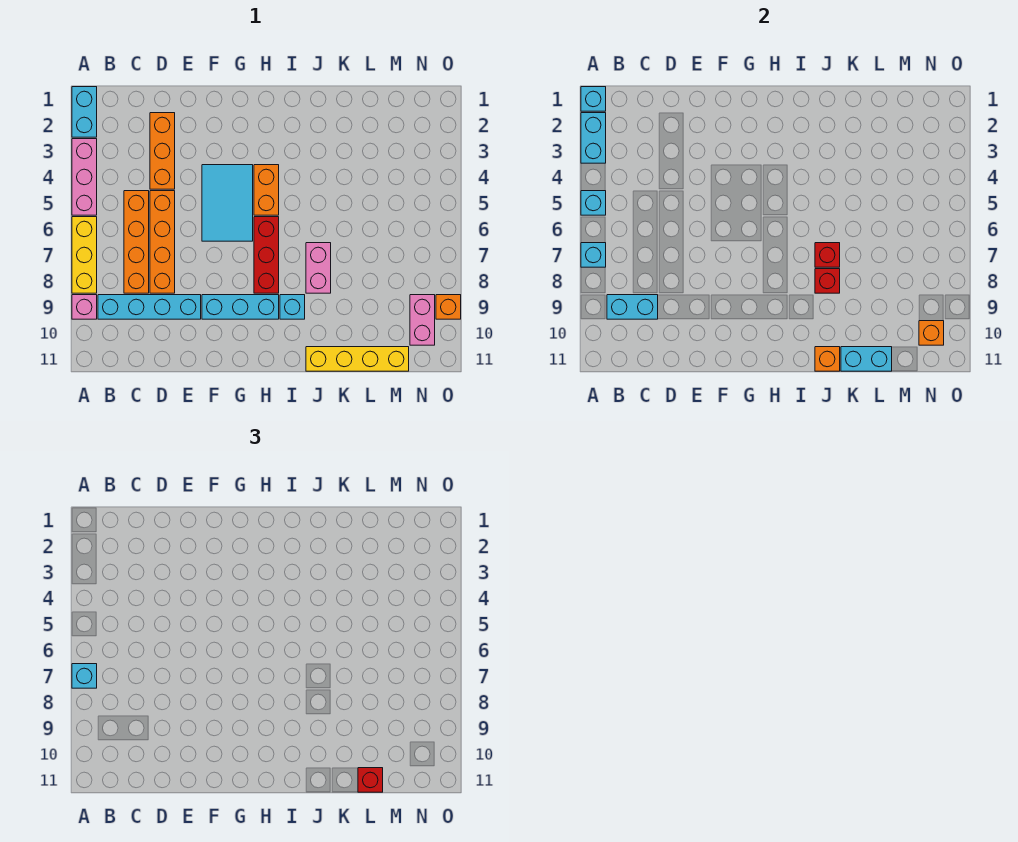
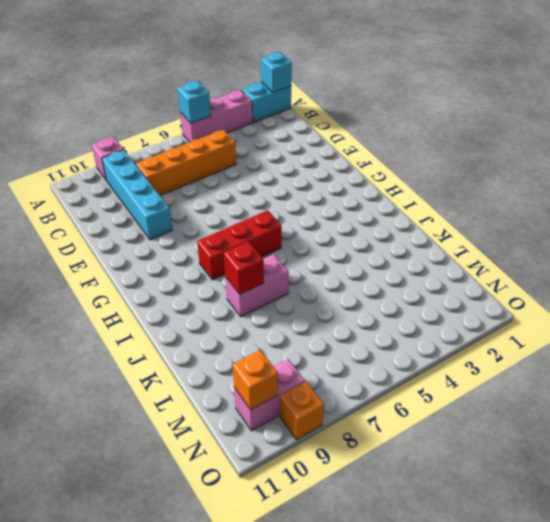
none -> yellow brick A6:A8 level 1
none -> orange brick D2:D4 level 1
none -> orange brick D5:D8 level 1

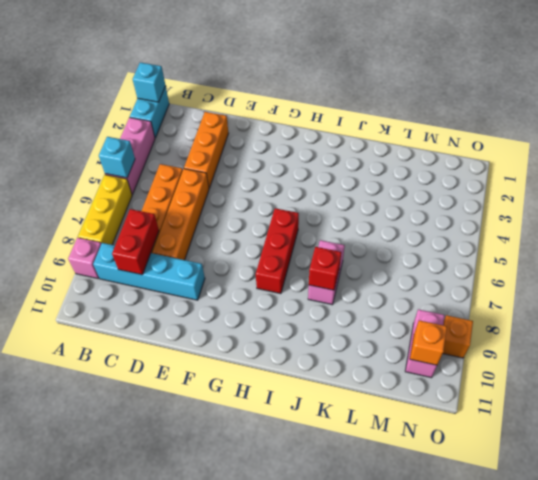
red brick C8:C9 level 2 -> cyan brick B9:C9 level 2
none -> cyan tile F4:G6 level 1
none -> cyan brick F9:H9 level 1
none -> orange brick H4:H5 level 1

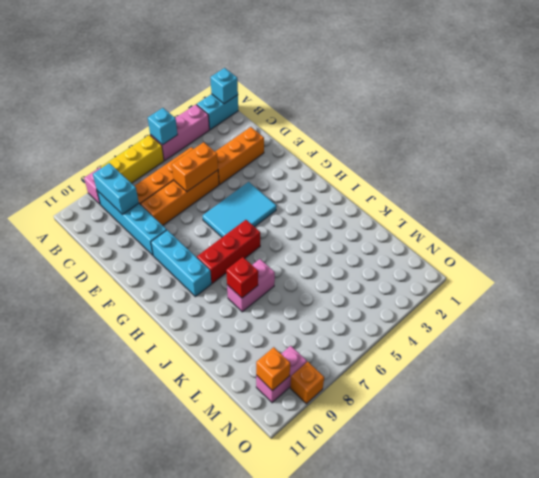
orange brick D5:D6 level 2 -> orange brick H4:H5 level 1
none -> cyan brick I9 level 1
none -> yellow brick J11:M11 level 1
none -> cyan brick A2:A3 level 2

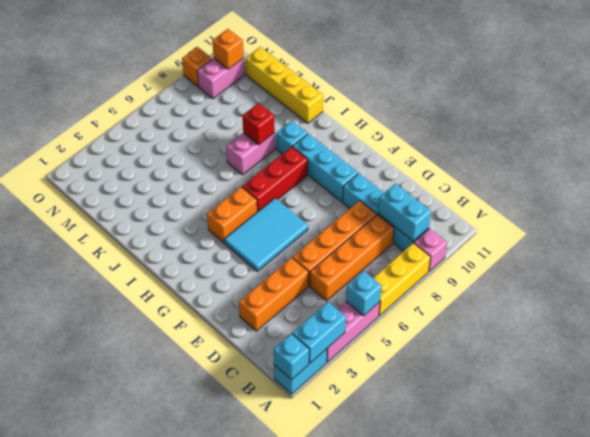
none -> cyan brick A7 level 2
none -> red brick J7 level 2
none -> orange brick J11 level 2

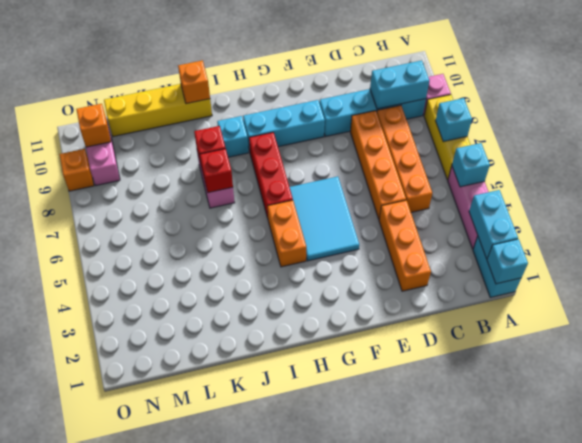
none -> cyan brick K11:L11 level 2
none -> cyan brick A7 level 3
none -> red brick L11 level 3

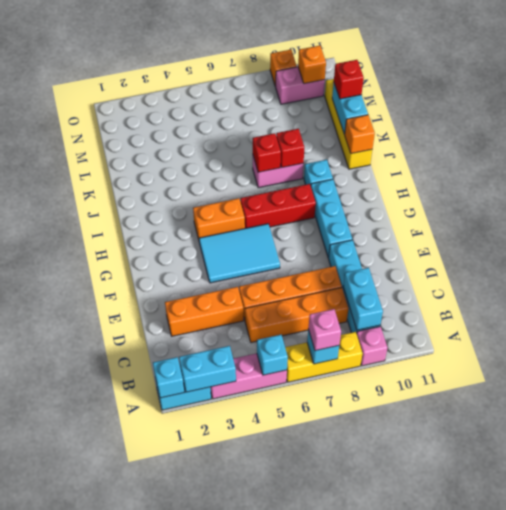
pink brick A7 level 3 -> cyan brick A7 level 3

